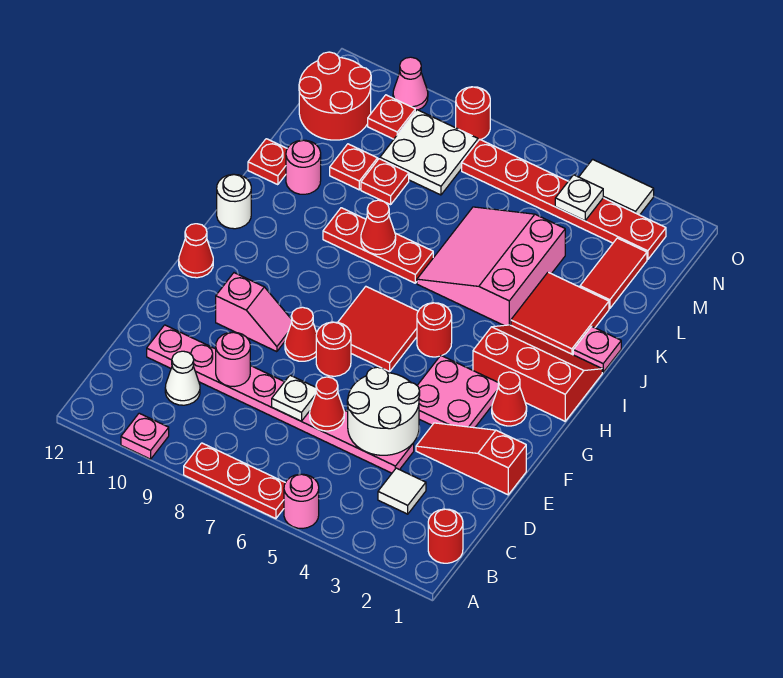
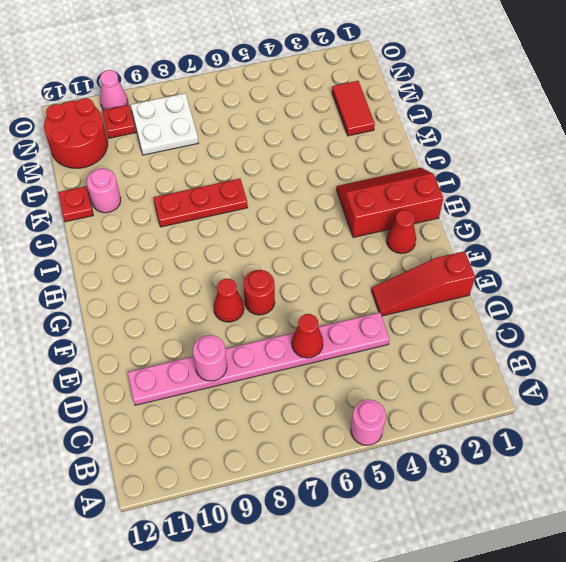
none -> red plate A6:A8 level 1
none -> pink plate A10 level 1
none -> red round brick B1 level 1
none -> white tile C3 level 1

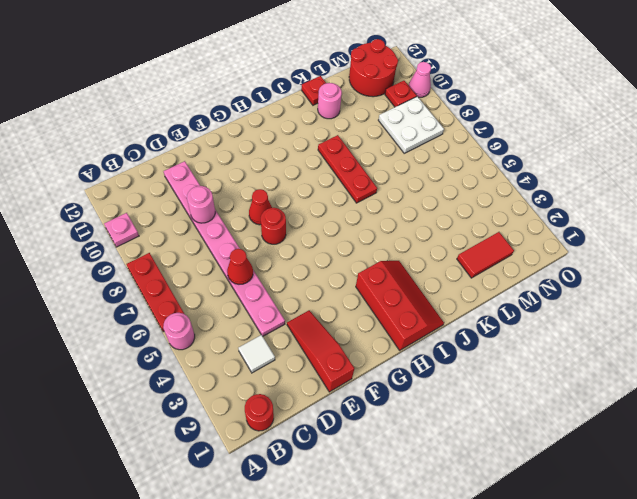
none -> white cone C10 level 1
none -> pink plate F3:G4 level 1
none -> pink slope F9:F10 level 1 top 10
none -> red cone G2 level 1

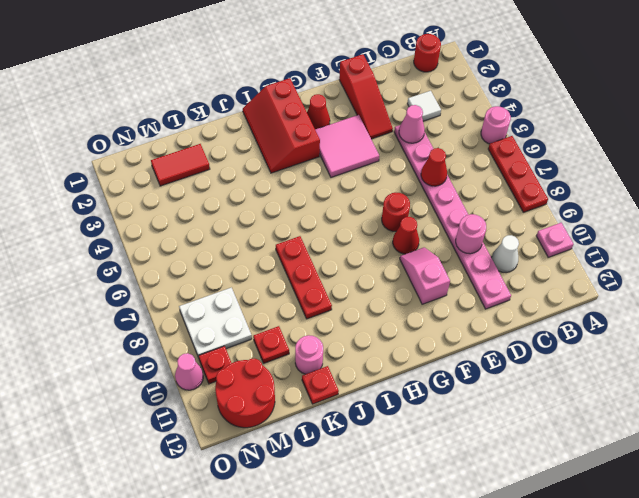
pink cone D4 level 2 -> white round brick D4:E5 level 2
pink tile F3:G4 level 1 -> pink plate F3:G4 level 1
none -> red tile G6:H7 level 1
none -> red cone G12 level 1
none -> red round brick H5 level 1
none -> white round brick I12 level 1

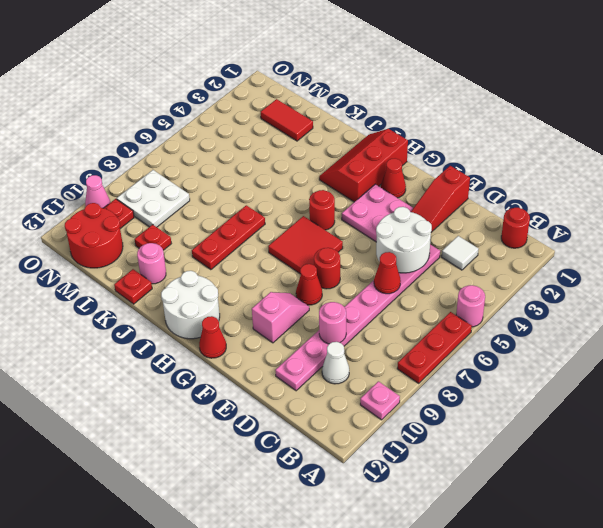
white round brick H11:I12 level 1 -> white round brick I12 level 1
none -> pink plate J1 level 1
none -> red tile J2:K3 level 1
none -> pink slope J4:L6 level 1 top 4
none -> red plate L9 level 1

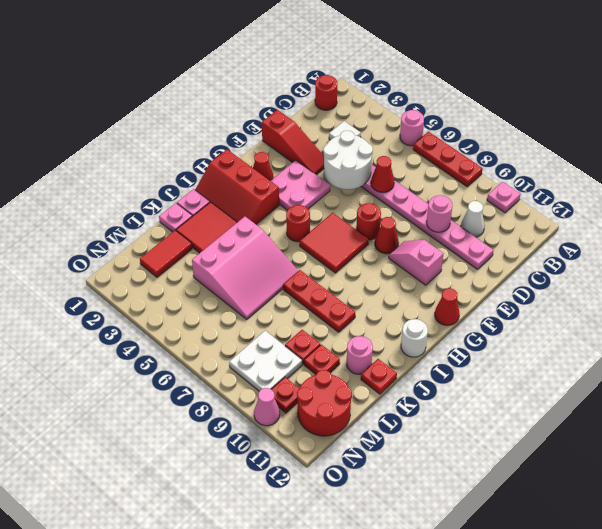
pink plate K1 level 1 -> none
none -> red plate N2:N7 level 1
none -> white tile O3:O4 level 1
none -> red round brick O8 level 1
none -> white plate D7 level 2

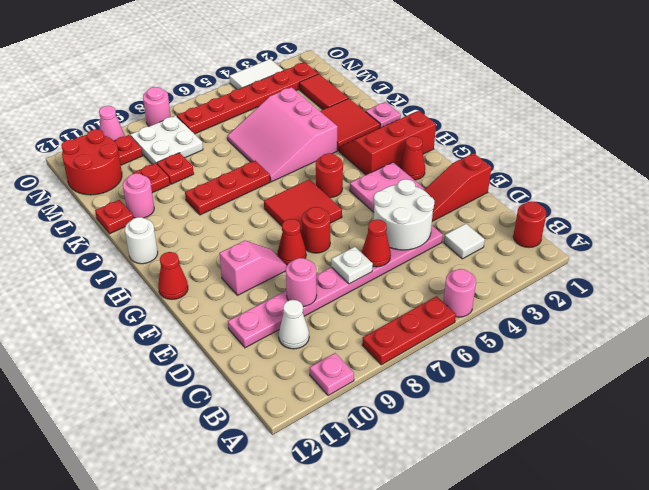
pink round brick O8 level 1 -> red round brick O8 level 1
none -> red cone J8 level 2
none -> white plate N4 level 2

